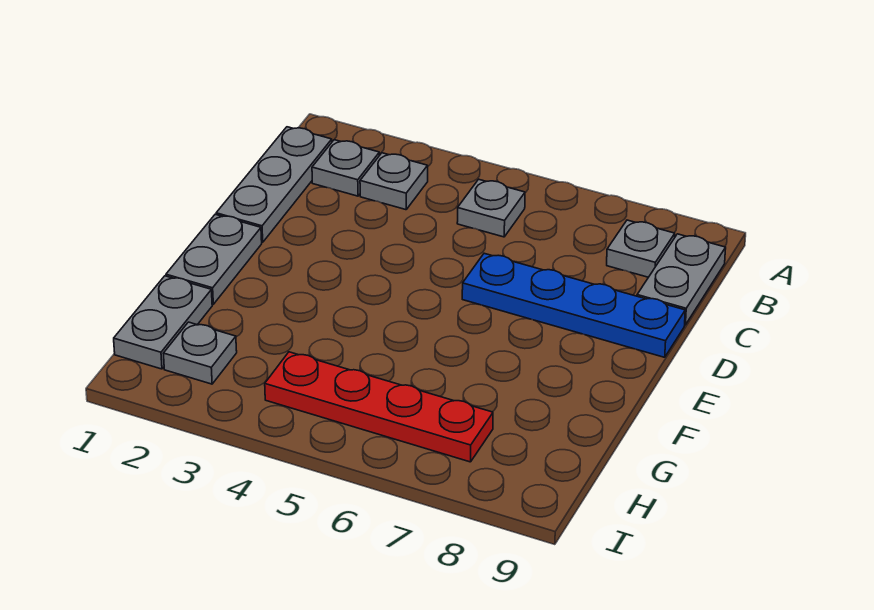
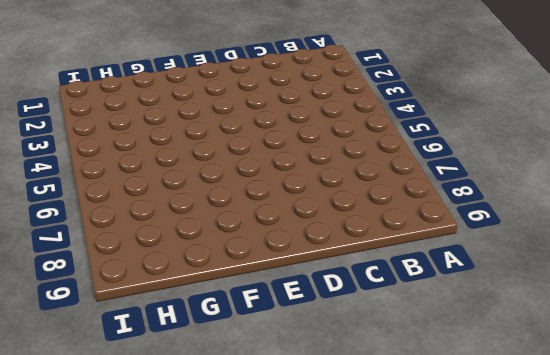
none -> grey plate B1:D1 level 1
none -> grey plate B2 level 1

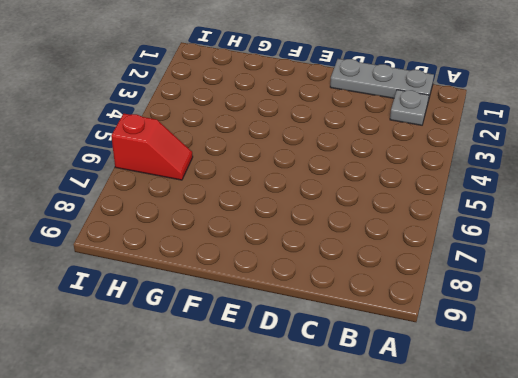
red slope H6:I6 level 1 top I -> red plate H4:H7 level 1
none -> grey plate B3 level 1
none -> grey plate B5 level 1

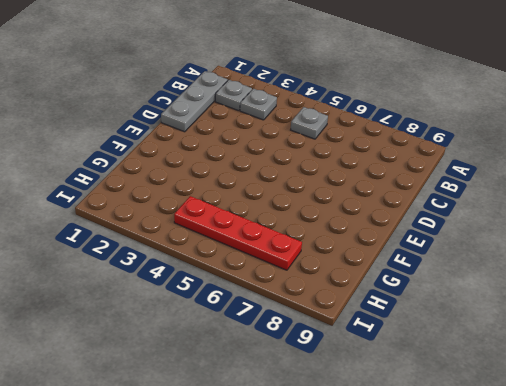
none -> grey plate B8 level 1
none -> grey plate B9:C9 level 1

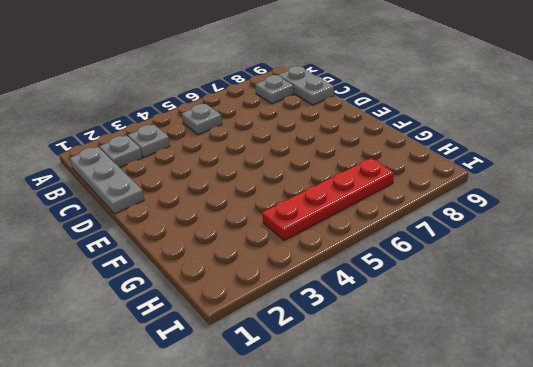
none -> blue plate D6:D9 level 1
none -> grey plate E1:F1 level 1

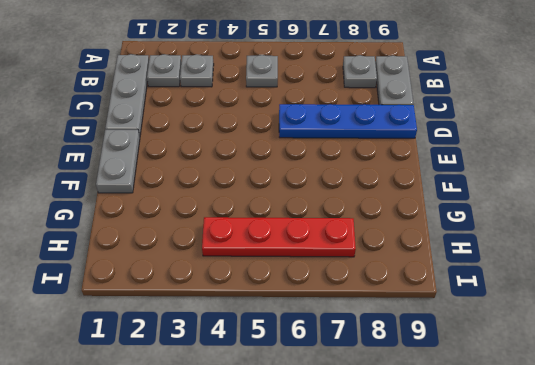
none -> grey plate G1:H1 level 1
none -> grey plate H2 level 1

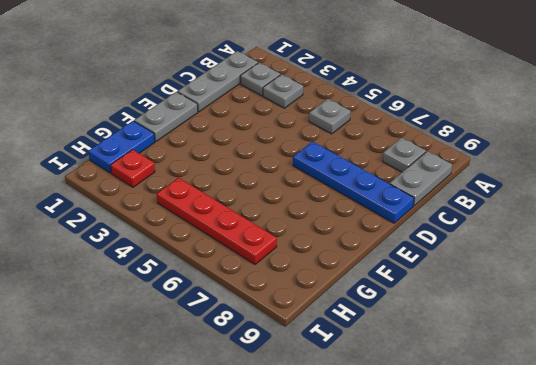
blue plate G1:H1 level 1 -> grey plate G1:H1 level 1
red plate H2 level 1 -> grey plate H2 level 1

